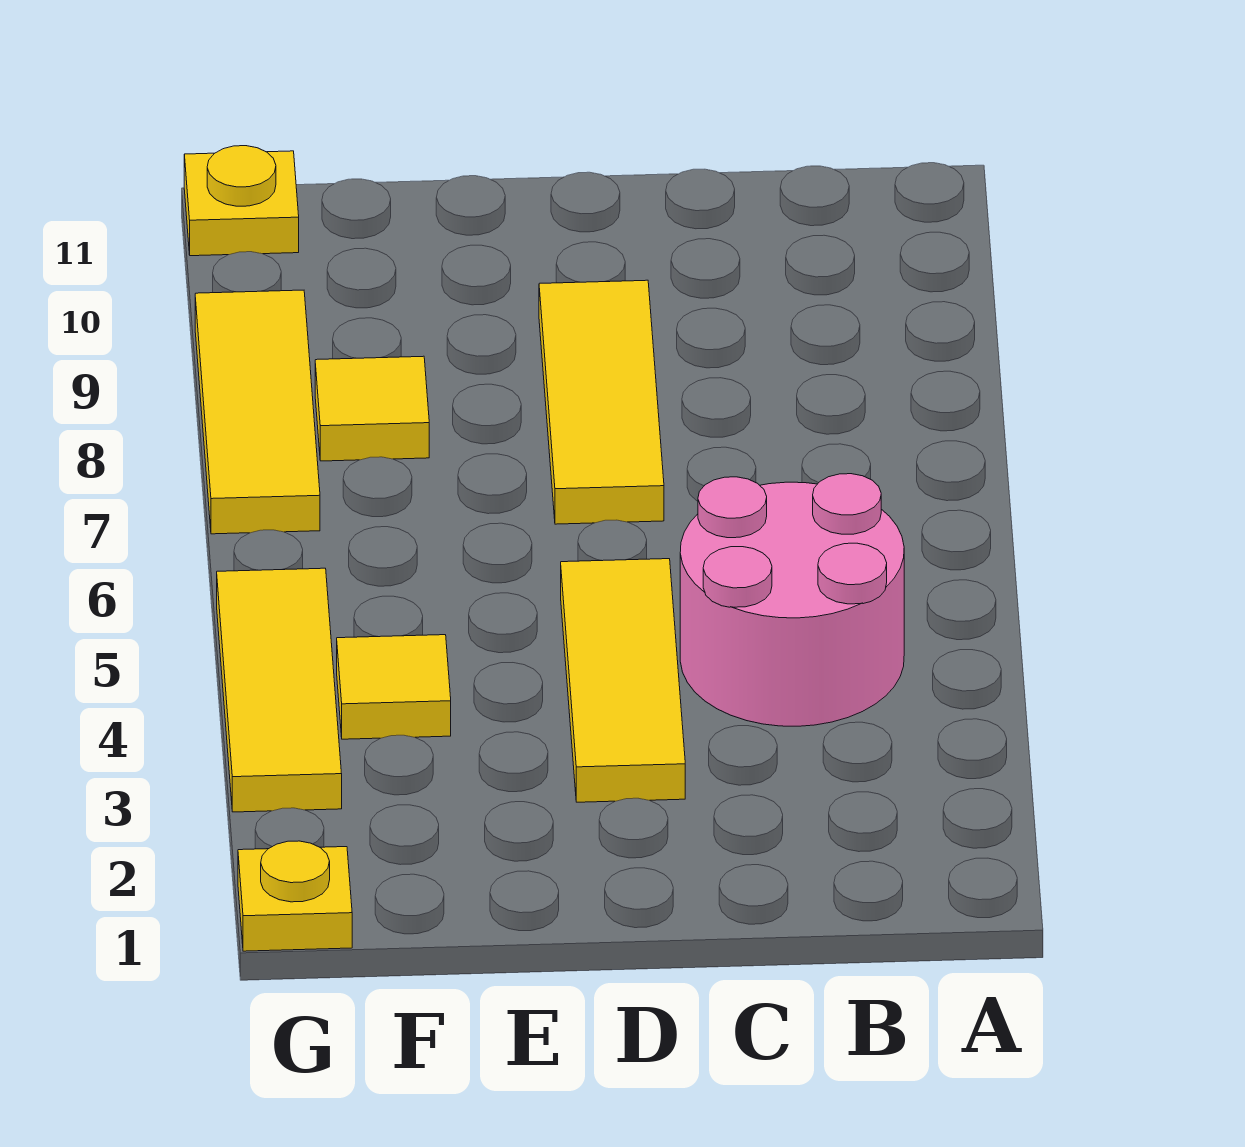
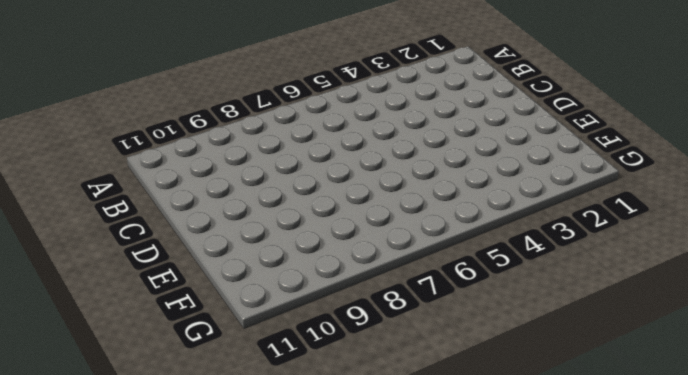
none -> pink round brick B4:C5 level 1
none -> yellow tile D3:D5 level 1

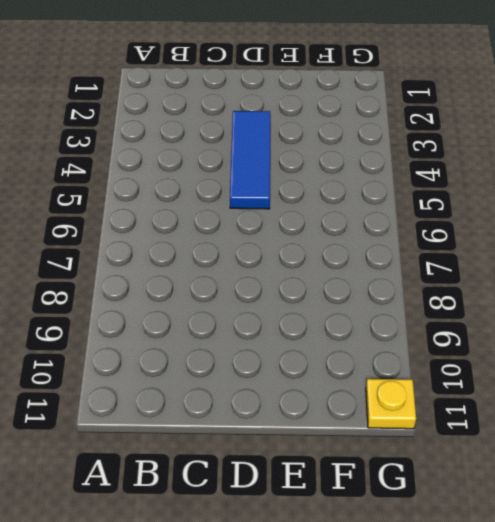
blue tile D3:D5 level 1 -> yellow tile D3:D5 level 1
none -> pink round brick B4:C5 level 1
none -> yellow tile D7:D9 level 1

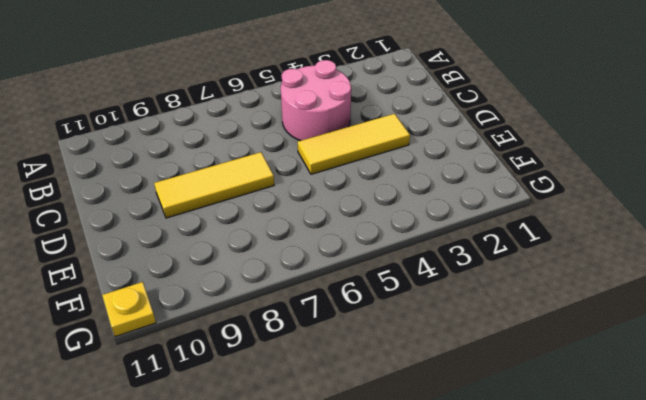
none -> yellow tile F4 level 1
none -> yellow tile F8 level 1

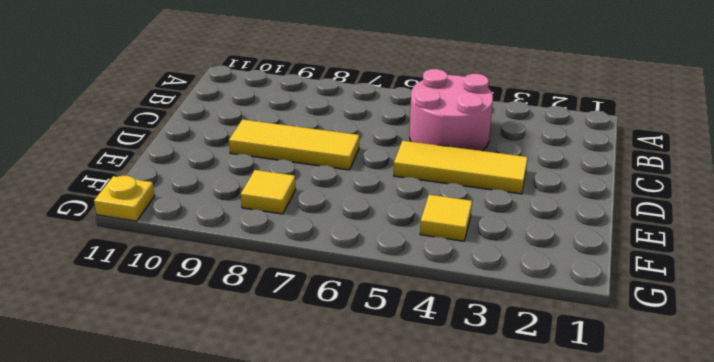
none -> yellow plate G1 level 1
none -> yellow tile G3:G5 level 1

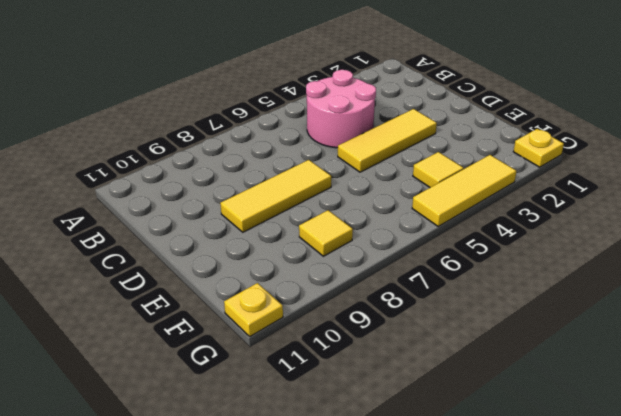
none -> yellow tile G7:G9 level 1

